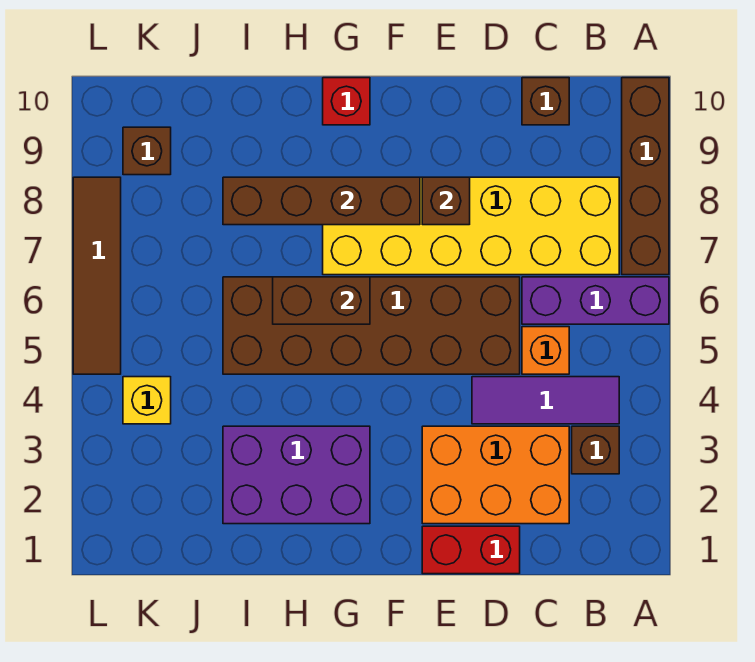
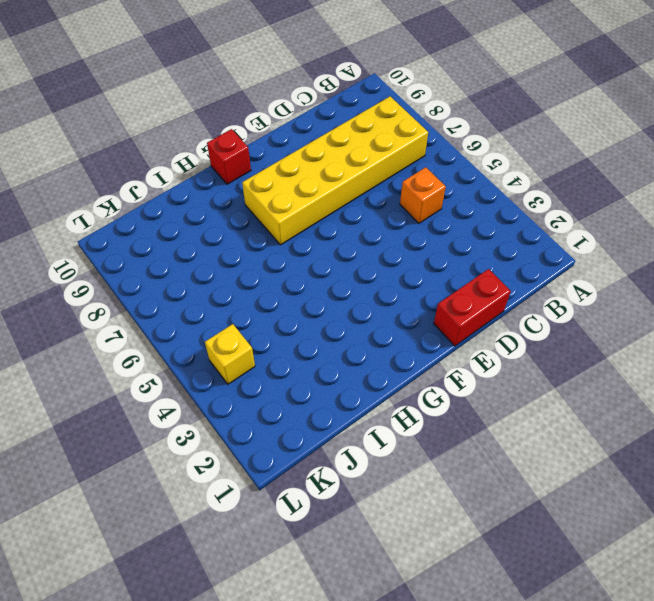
none -> purple brick A6:C6 level 1
none -> brown brick A7:A10 level 1
none -> brown brick B3 level 1

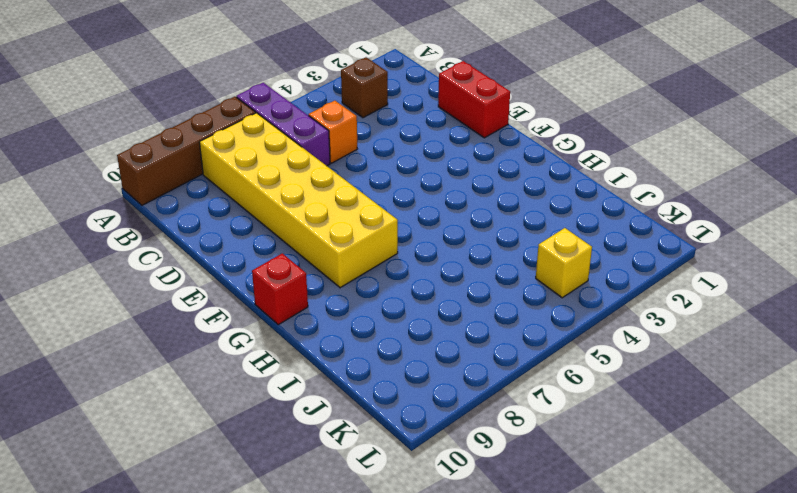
none -> purple tile B4:D4 level 1
none -> orange brick C2:E3 level 1
none -> brown brick C10 level 1

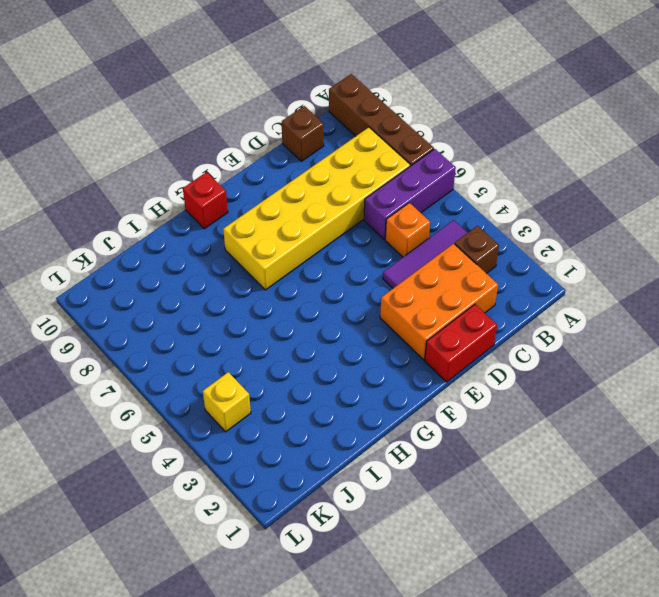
none -> brown brick D5:I6 level 1
none -> purple brick G2:I3 level 1
none -> brown brick K9 level 1

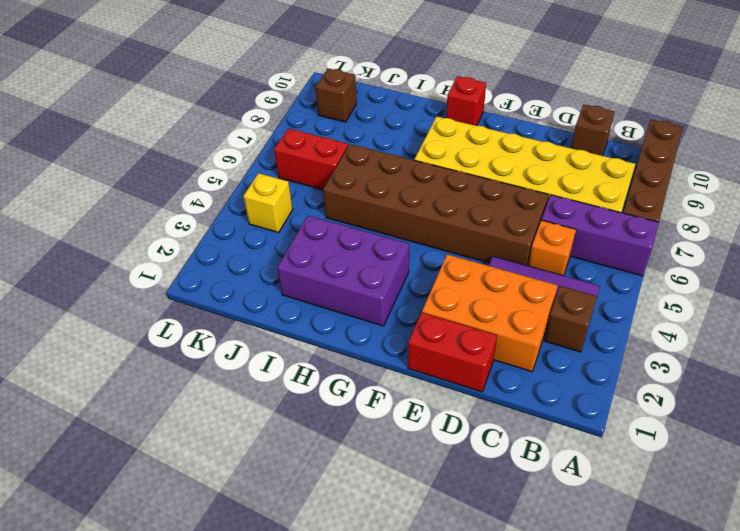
red brick J6:K6 level 1 -> none
none -> brown tile L5:L8 level 1
none -> brown brick E8 level 2
none -> brown brick F8:I8 level 2

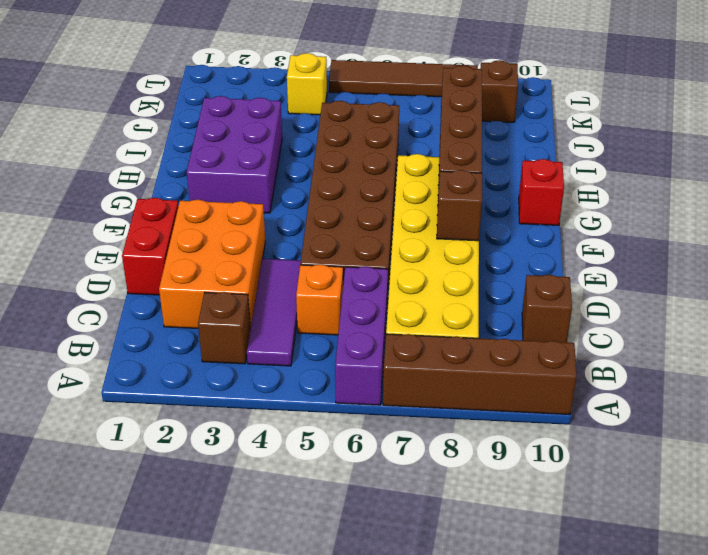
none -> brown brick G6:H6 level 2

